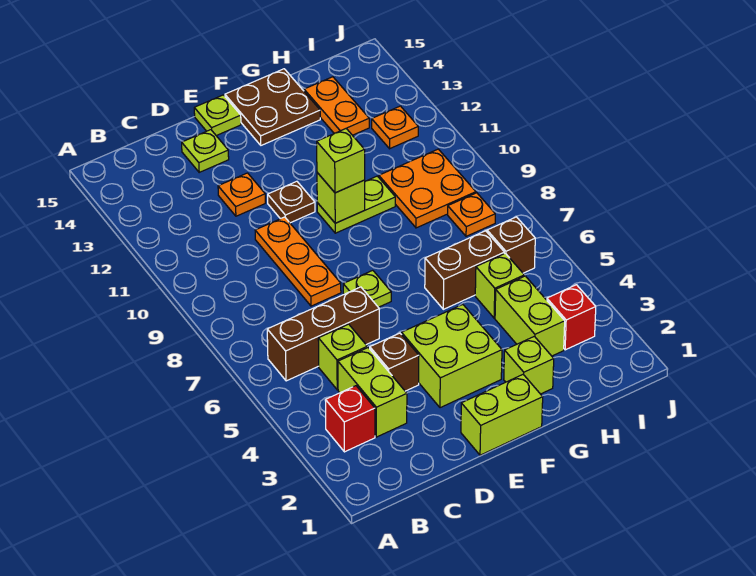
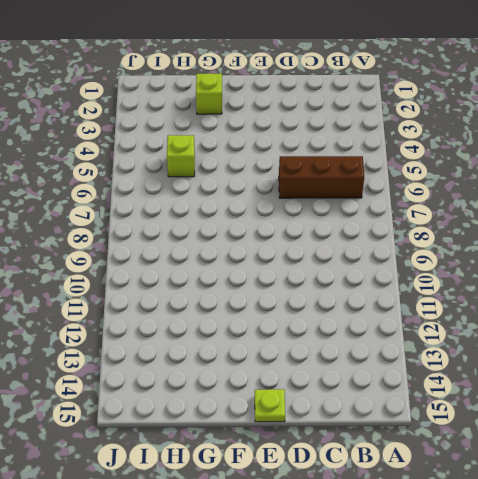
none -> red brick B3 level 1
none -> lime brick C3:C4 level 1
none -> lime brick C5 level 1

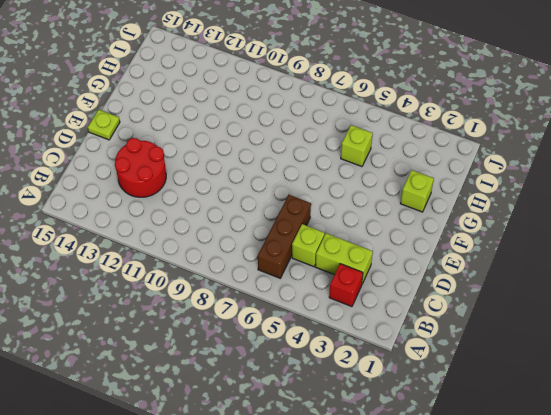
red round brick C12:D13 level 1 -> orange plate D12 level 1
none -> brown brick D4 level 1
none -> orange plate D8:D10 level 1
none -> lime plate D14 level 1

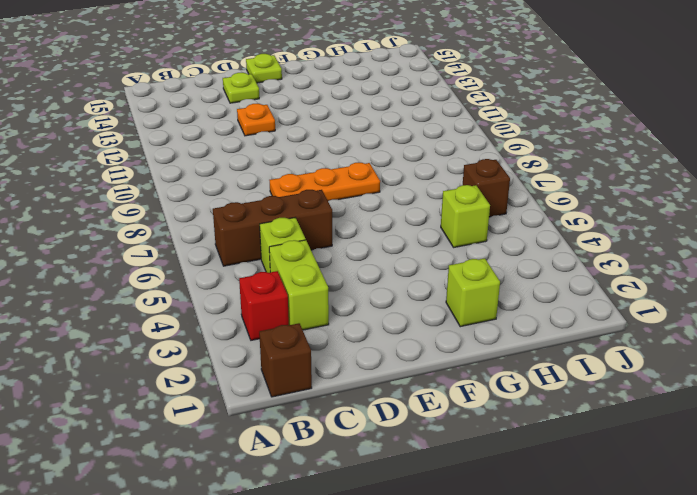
brown brick B1 level 1 -> brown brick D4 level 1
orange plate D8:F8 level 1 -> orange plate D8:D10 level 1
none -> lime brick E1:F1 level 1
none -> lime brick E3:F4 level 1
none -> lime plate E7 level 1

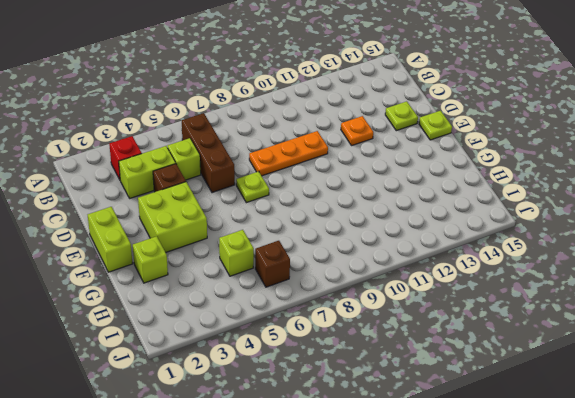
none -> brown plate E11 level 1
none -> lime plate F10:G10 level 1
none -> brown plate F14:G15 level 1

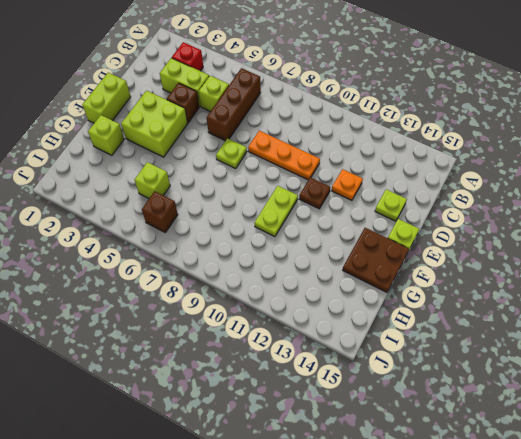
none -> brown brick G6:H6 level 1
none -> lime brick H3:H4 level 1
none -> orange plate H9:I10 level 1

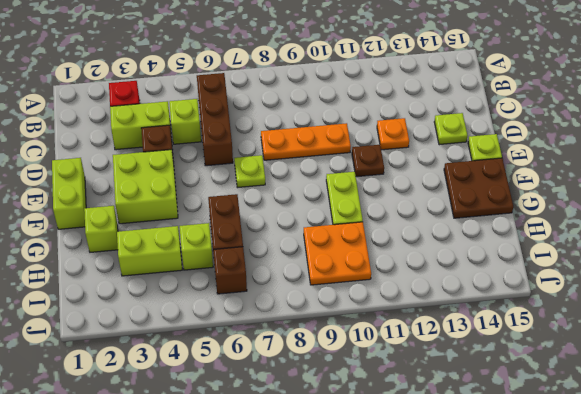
none -> orange plate H13:H14 level 1
none -> red brick I3 level 1
none -> orange plate I8 level 1

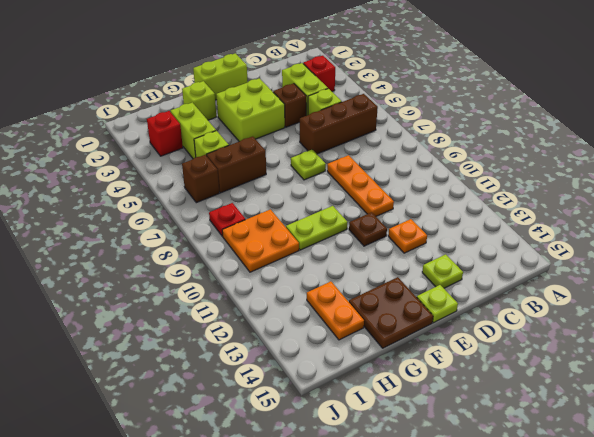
red plate I8 level 1 -> orange plate I8 level 1
none -> orange plate I12 level 1
none -> lime brick F10 level 2
none -> lime brick F10 level 3

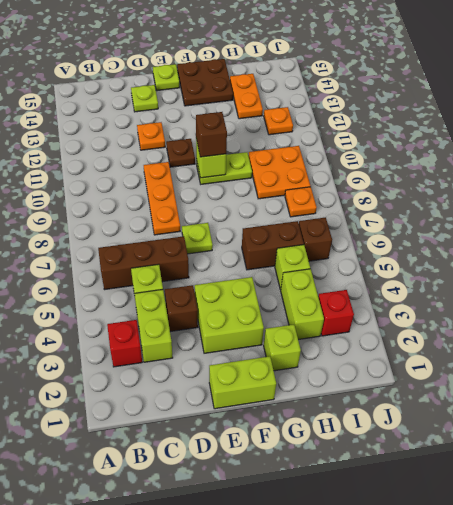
brown brick F10 level 3 -> lime brick F10 level 3

